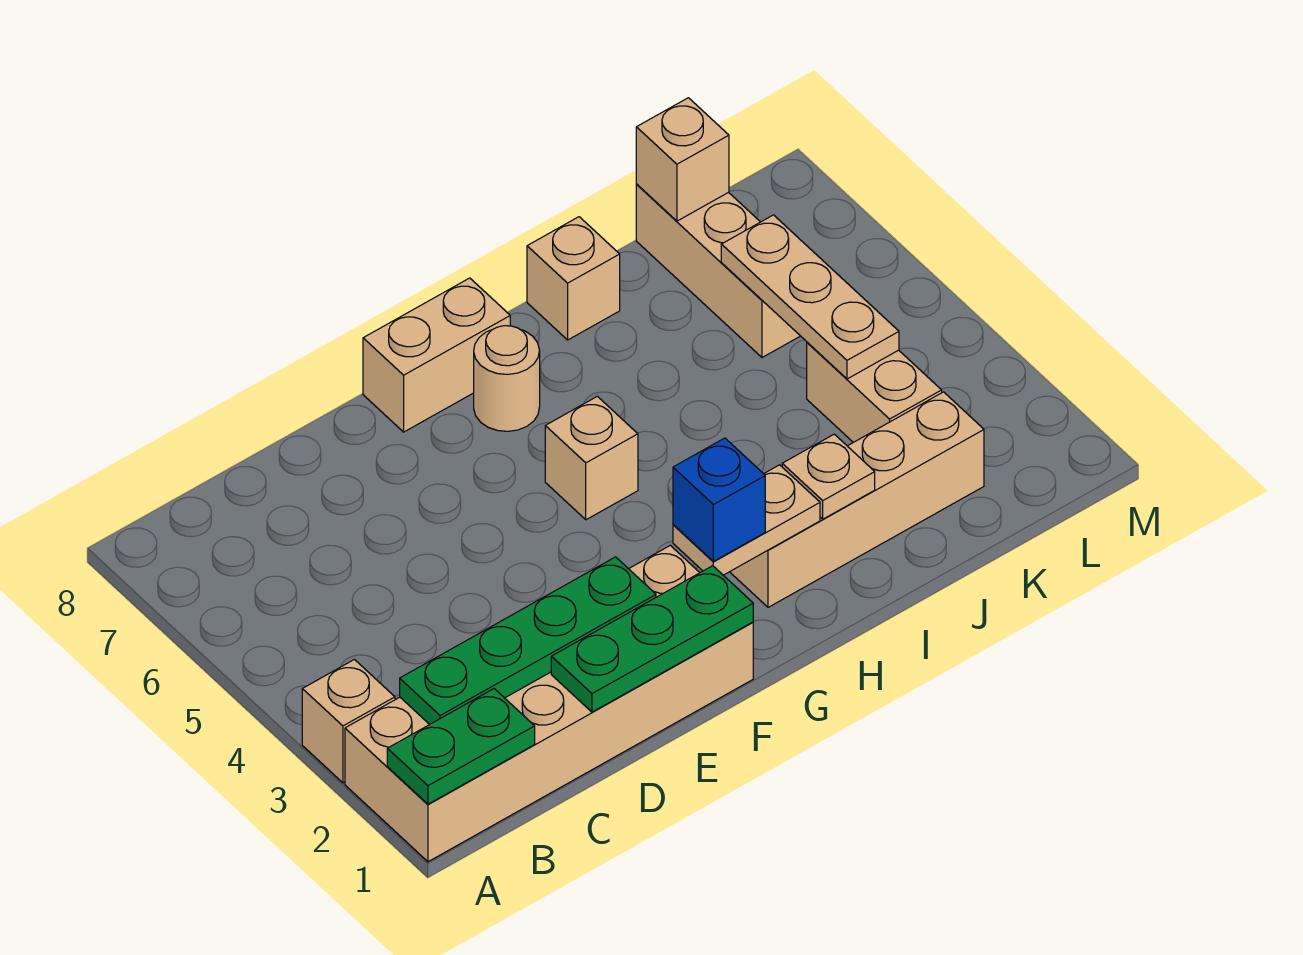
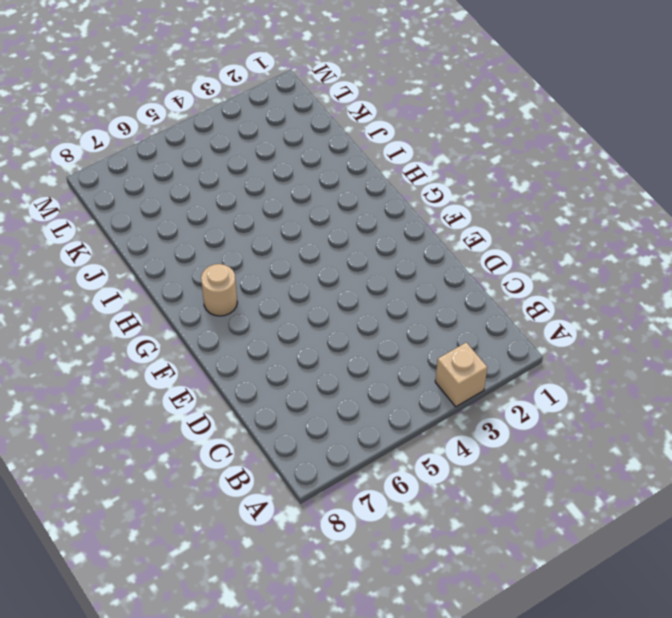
none -> tan brick A1:F2 level 1
none -> tan brick F8:G8 level 1
none -> tan brick G5 level 1

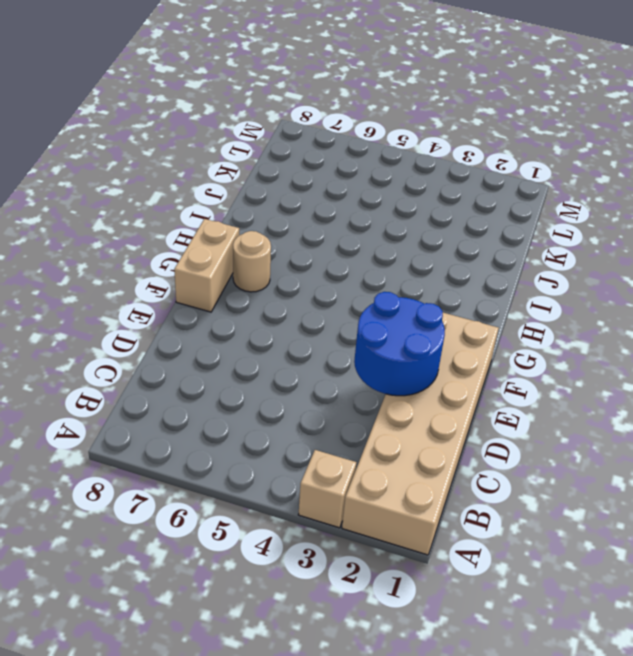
blue round brick D2:E3 level 2 -> green plate B2:E2 level 2
none -> tan brick G5 level 1
none -> tan brick H2:K2 level 1
none -> tan brick I8 level 1

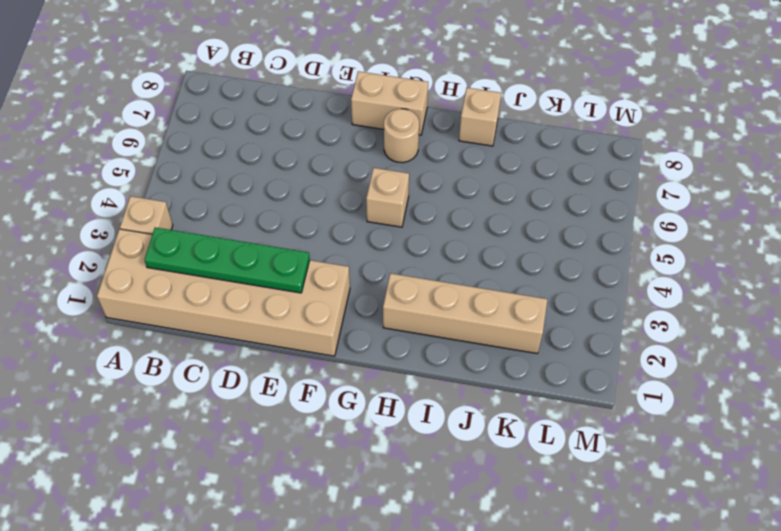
none -> tan brick K3:K4 level 1
none -> tan brick K6:K8 level 1
none -> green plate A1:B1 level 2

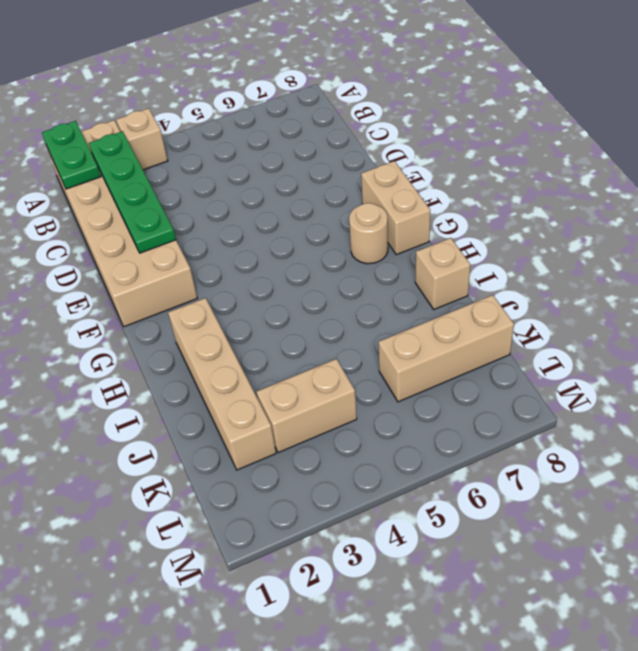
none -> tan brick G5 level 1
none -> green plate D1:F1 level 2
none -> tan plate G2:H2 level 2

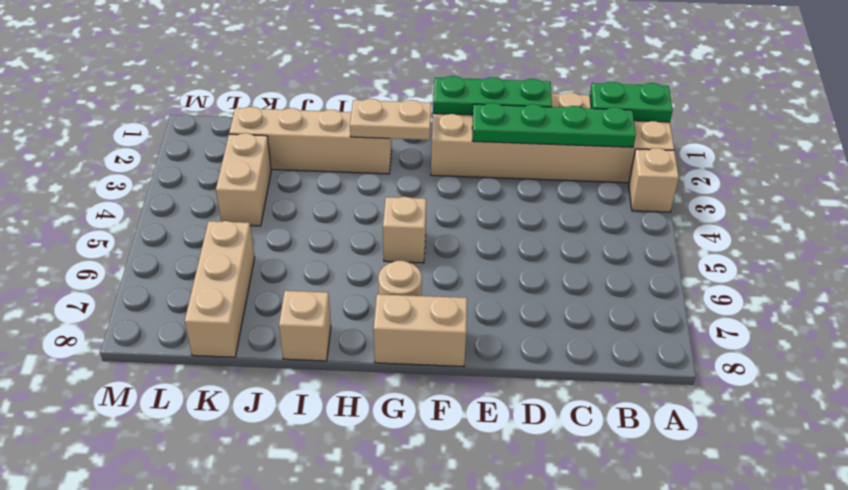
none -> tan plate I2 level 2
none -> tan plate K4:K6 level 2
none -> tan brick K8 level 2

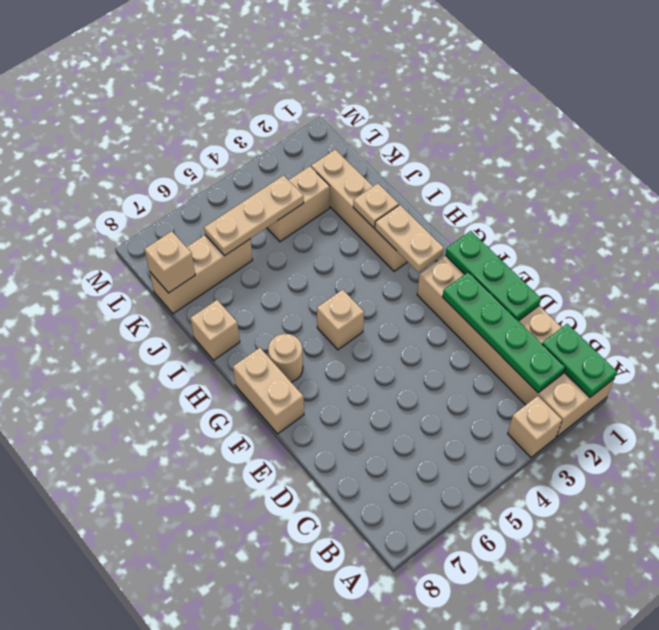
none -> blue brick G2 level 3

